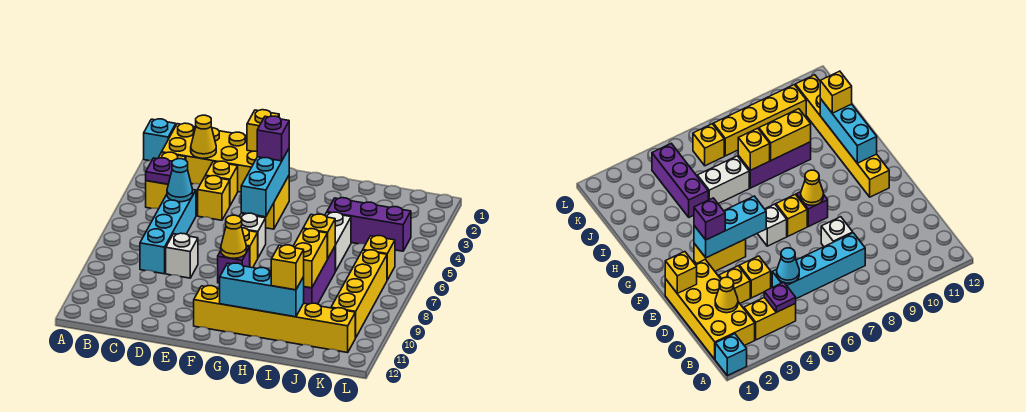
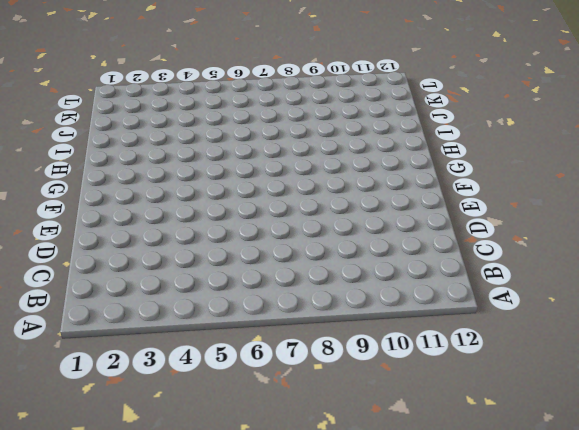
none -> cyan brick A1 level 1
none -> yellow brick B1:E2 level 1
none -> yellow brick B3:B4 level 1

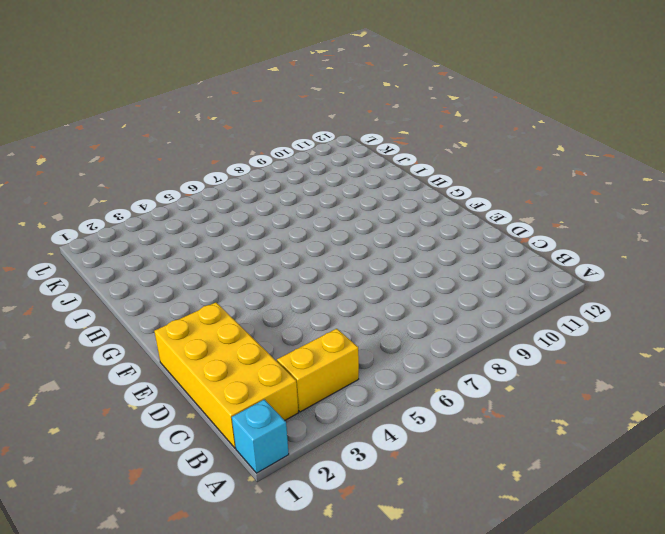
none -> cyan brick C5:C8 level 1
none -> yellow brick D3 level 1
none -> yellow brick D4 level 1

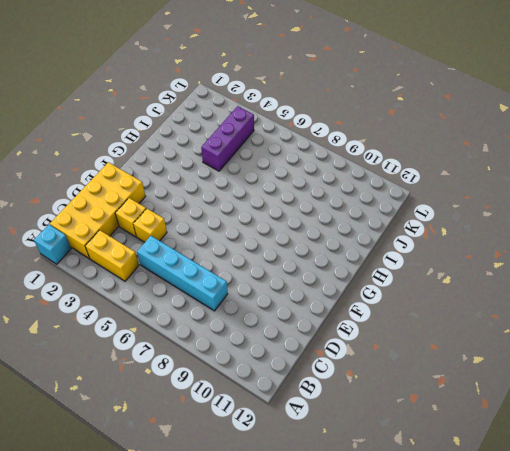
none -> white brick D8 level 1
none -> yellow brick F3:F4 level 1
none -> white brick F6 level 1

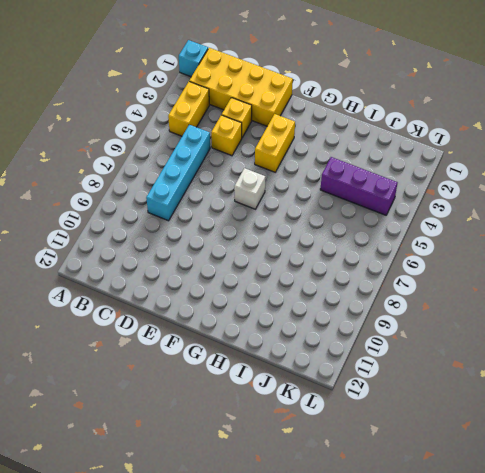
none -> white brick D8 level 1
none -> yellow brick F7 level 1
none -> purple brick F8 level 1

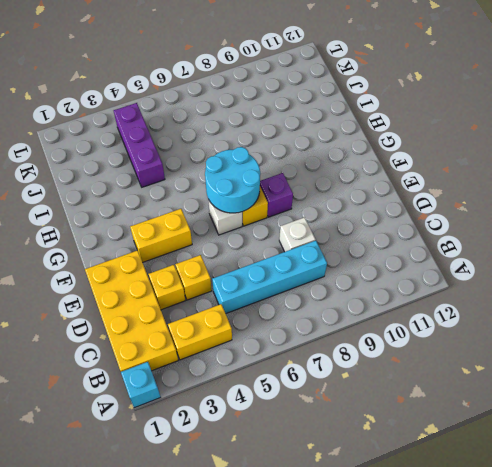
cyan round brick F6:G7 level 2 -> none
none -> yellow brick F11:K11 level 1
none -> white brick I5:I6 level 1
none -> purple brick I7:I9 level 1

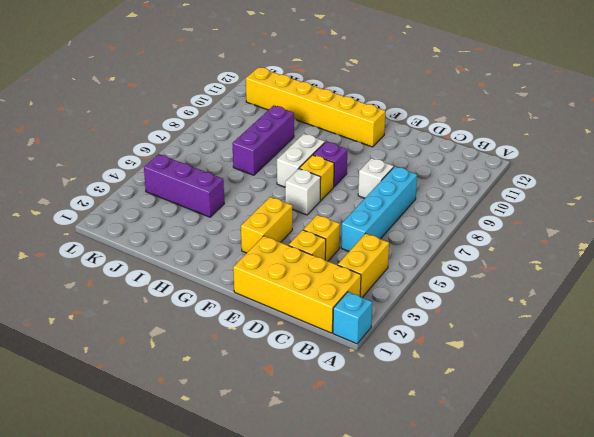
white brick G7:G8 level 1 -> white brick I5:I6 level 1
none -> yellow brick K6 level 1
none -> yellow brick K7:K10 level 1
none -> purple plate B4 level 2

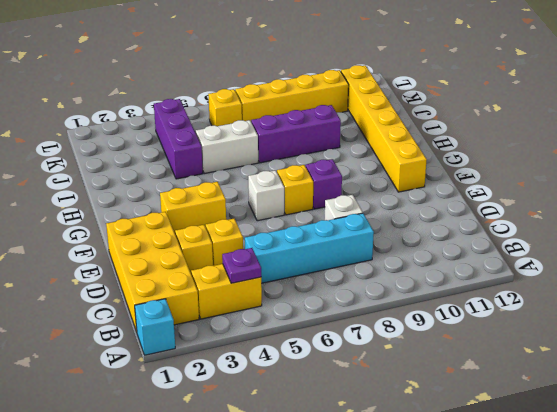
none -> yellow cone C2 level 2
none -> cyan cone C5 level 2
none -> yellow brick E1 level 2

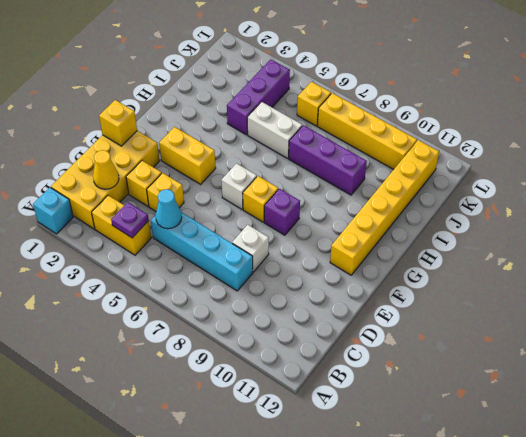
none -> cyan brick F3:F5 level 2
none -> yellow cone F8 level 2
none -> cyan brick G11:I11 level 2

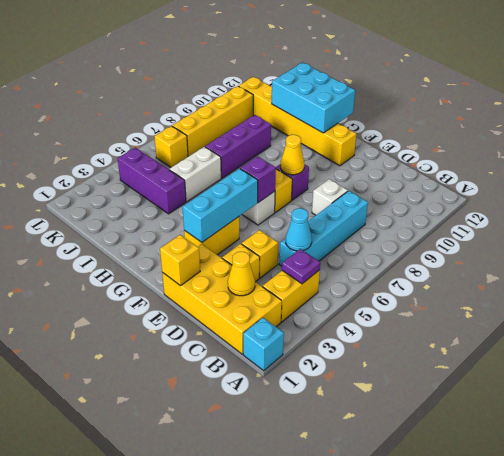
purple brick F6 level 2 -> purple brick F3 level 3
cyan brick G11:I12 level 2 -> cyan brick G11:I11 level 2
none -> yellow brick I7 level 2
none -> yellow brick I8:I9 level 2
none -> yellow brick I11 level 3

